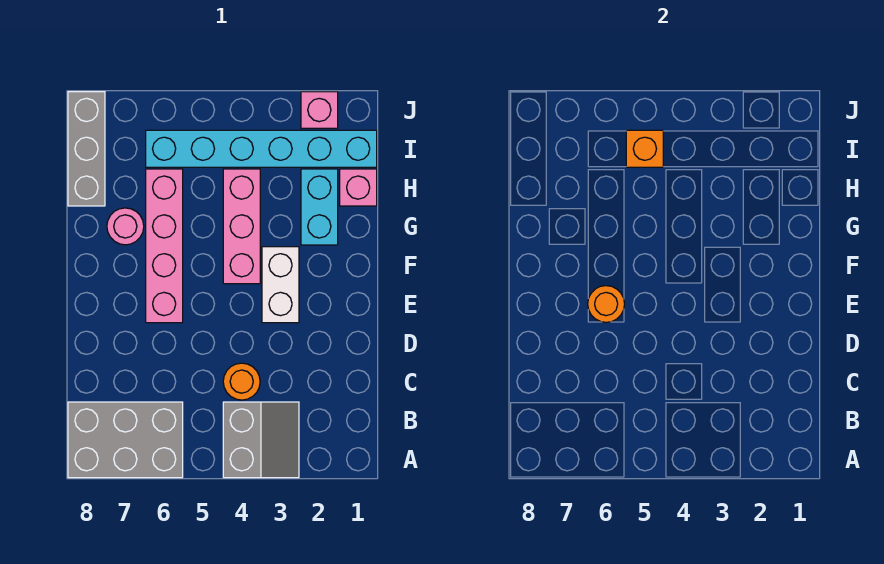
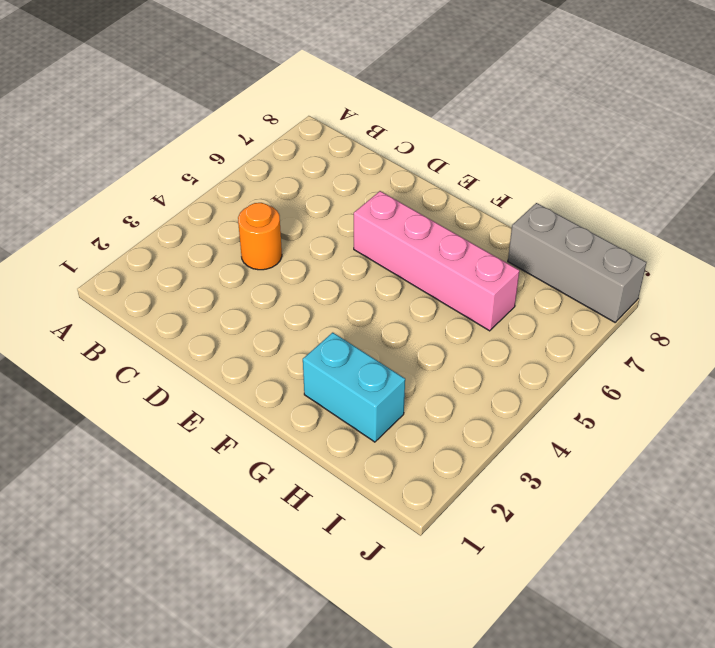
none -> grey slope A3:B4 level 1 top 4
none -> grey brick A6:B8 level 1
none -> white brick E3:F3 level 1

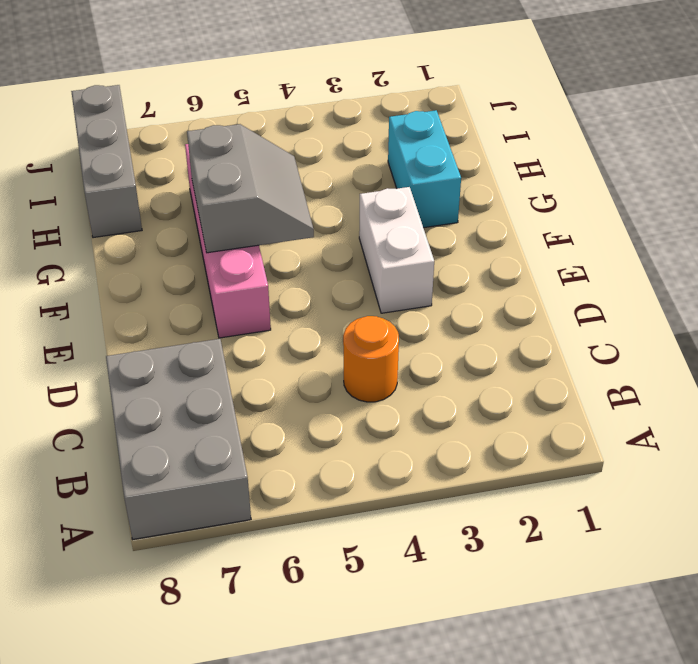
grey brick A7:C8 level 1 -> grey brick A6:B8 level 1
grey slope F5:G6 level 2 top 6 -> grey slope A3:B4 level 1 top 4
none -> pink brick F4:H4 level 1
none -> pink round brick G7 level 1
none -> pink brick H1 level 1

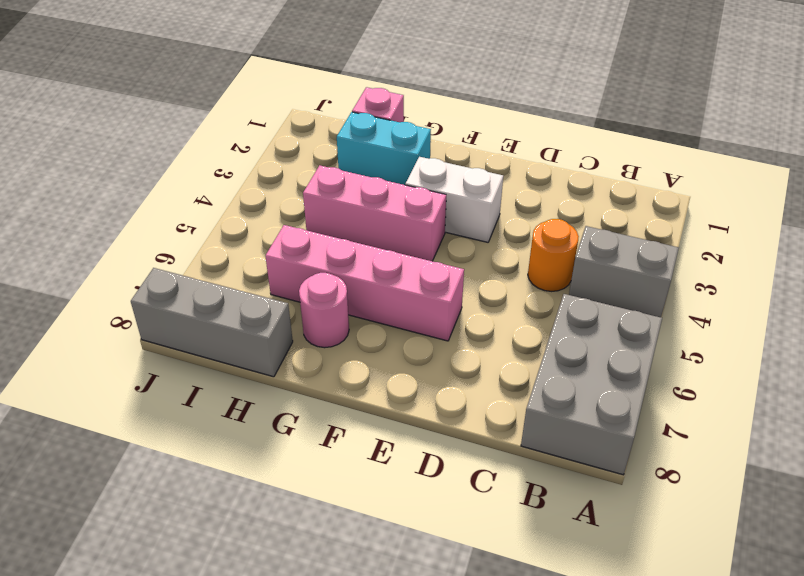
none -> cyan brick I1:I6 level 1
none -> pink brick J2 level 1
none -> orange round brick E6 level 2

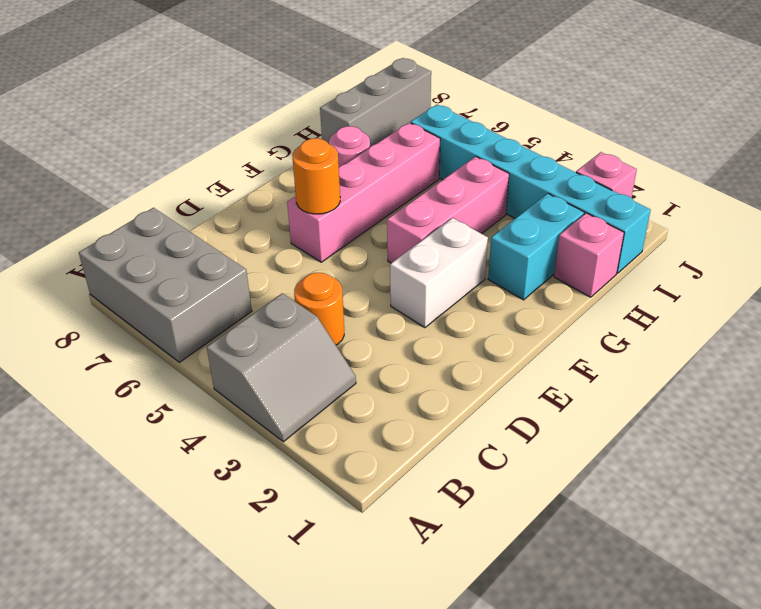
none -> orange brick I5 level 2

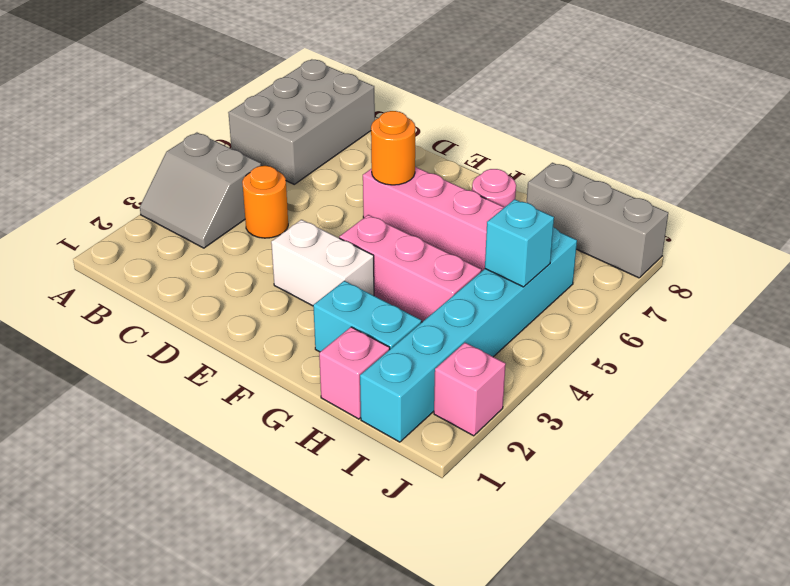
cyan brick I5 level 2 -> orange brick I5 level 2

